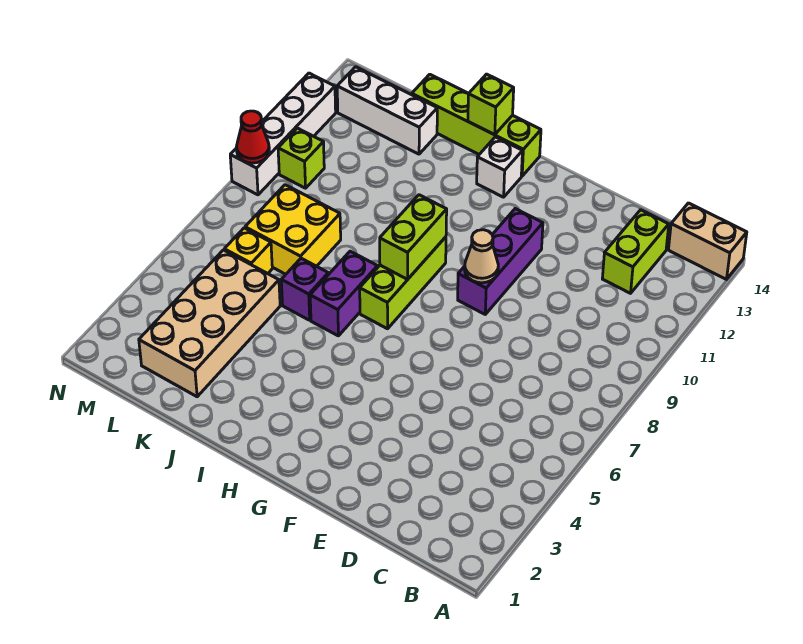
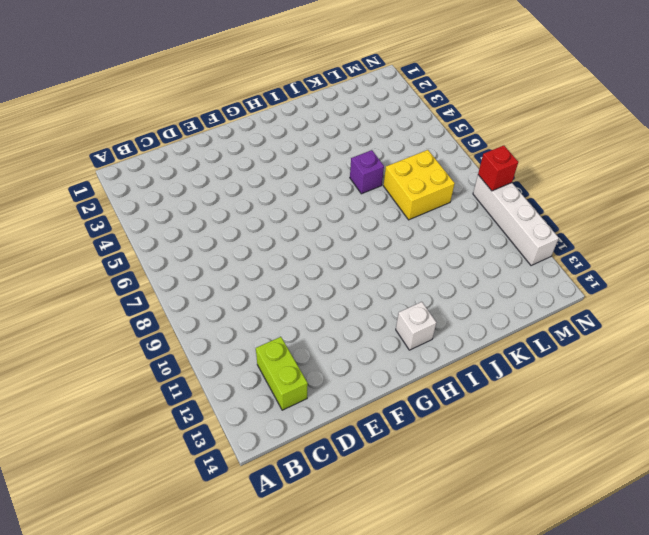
red brick N9 level 2 -> red cone N9 level 2
none -> tan brick A14:B14 level 1
none -> purple brick F9:F11 level 1
none -> lime brick H7:H9 level 1

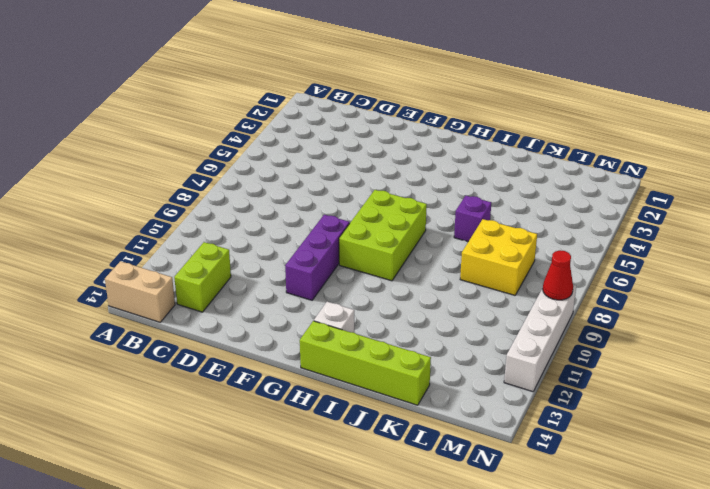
lime brick G7:H9 level 1 -> lime brick H7:H9 level 1
none -> purple brick I6:I7 level 1
none -> tan brick K2:L5 level 1
none -> white brick K13:M13 level 1

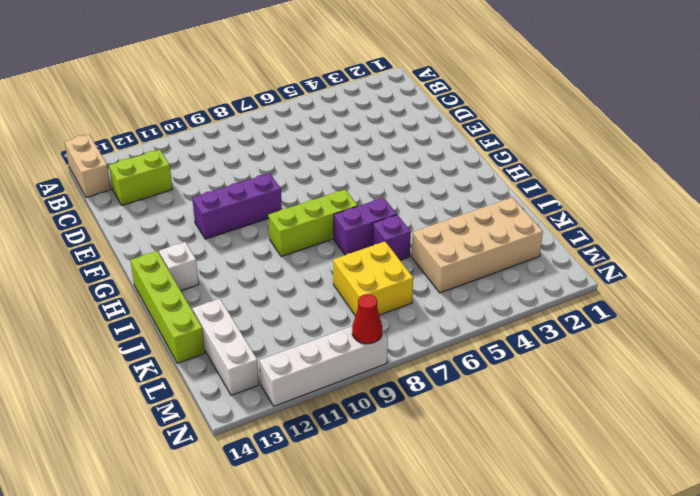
none -> yellow brick L6 level 1
none -> lime brick M10 level 1
none -> tan cone F9 level 2

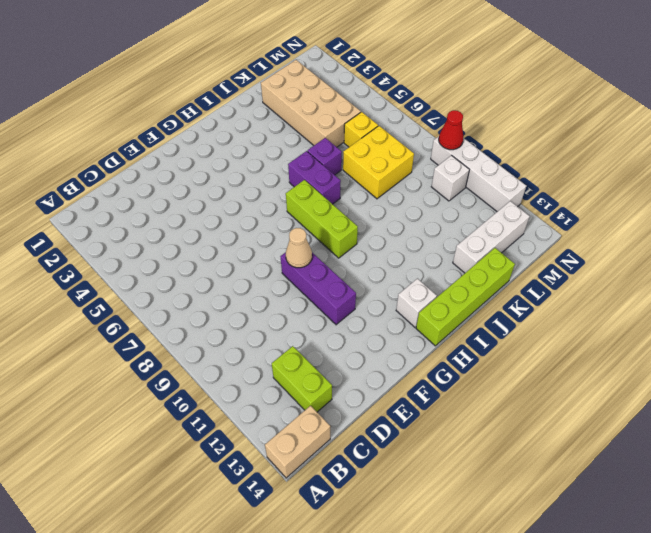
white brick M10 level 1 -> lime brick M10 level 1
none -> lime brick H8:H9 level 2
none -> lime brick I14 level 2

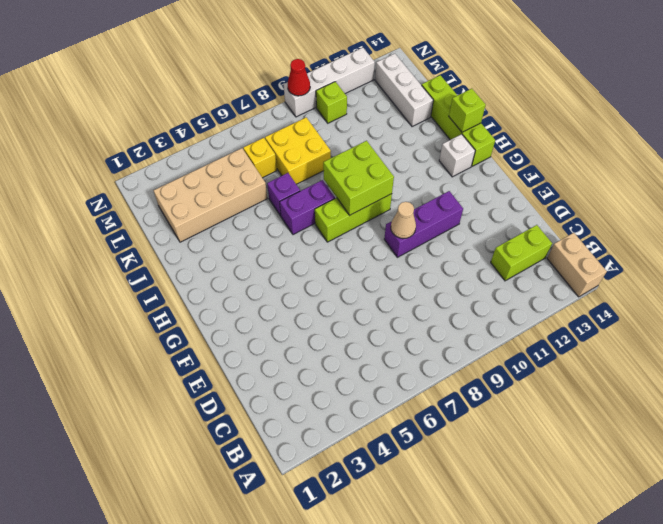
lime brick H8:I9 level 2 -> lime brick H8:H9 level 2

